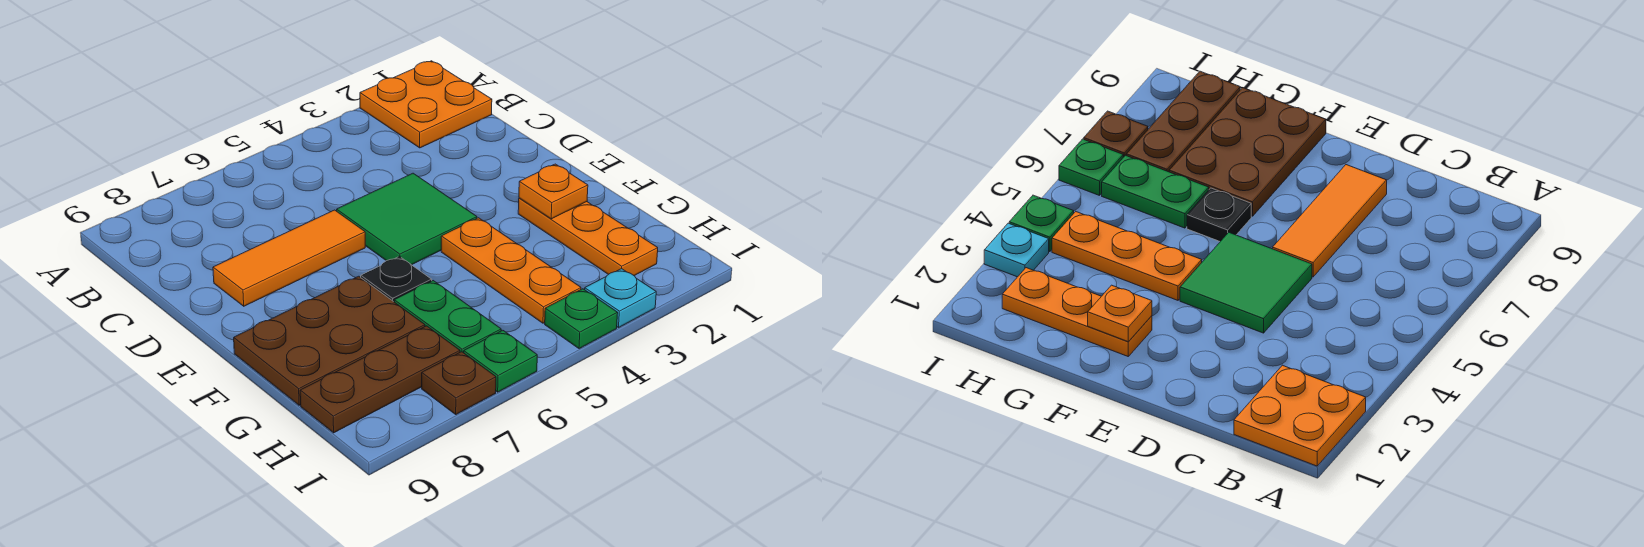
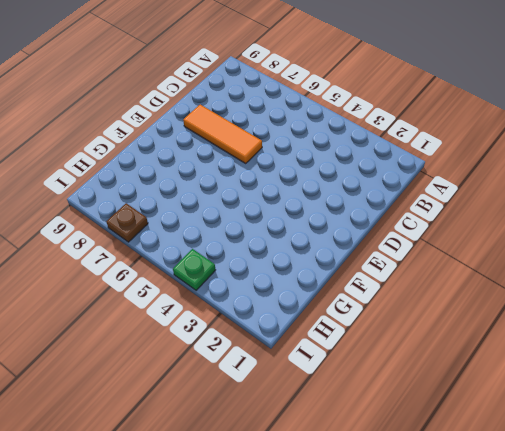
none -> orange plate A1:B2 level 1
none -> green tile D4:E5 level 1
none -> orange plate F2:H2 level 1

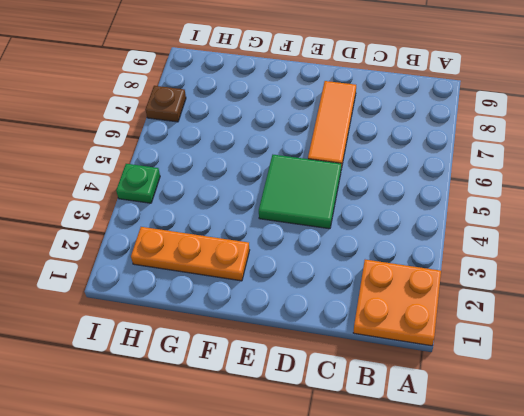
none -> orange plate F4:H4 level 1
none -> black plate F6 level 1
none -> brown plate F7:G9 level 1

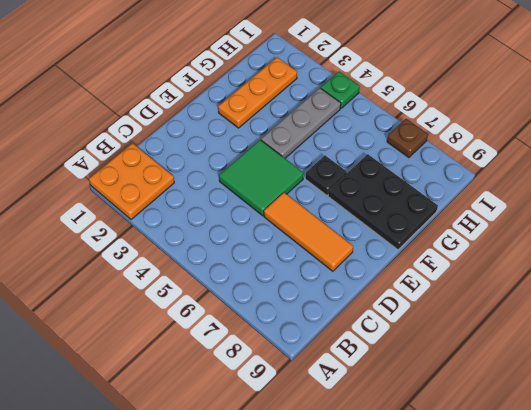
grey plate F4:H4 level 1 -> orange plate F4:H4 level 1
black plate F7:G9 level 1 -> brown plate F7:G9 level 1
none -> green plate G6:H6 level 1
none -> brown plate H7:H9 level 1
none -> cyan plate I3 level 1

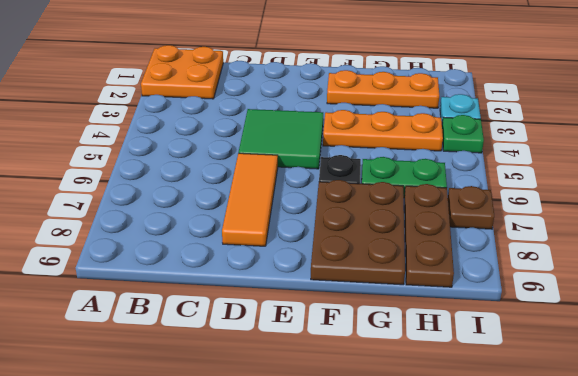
none -> green plate I6 level 1
none -> orange plate F2 level 2

